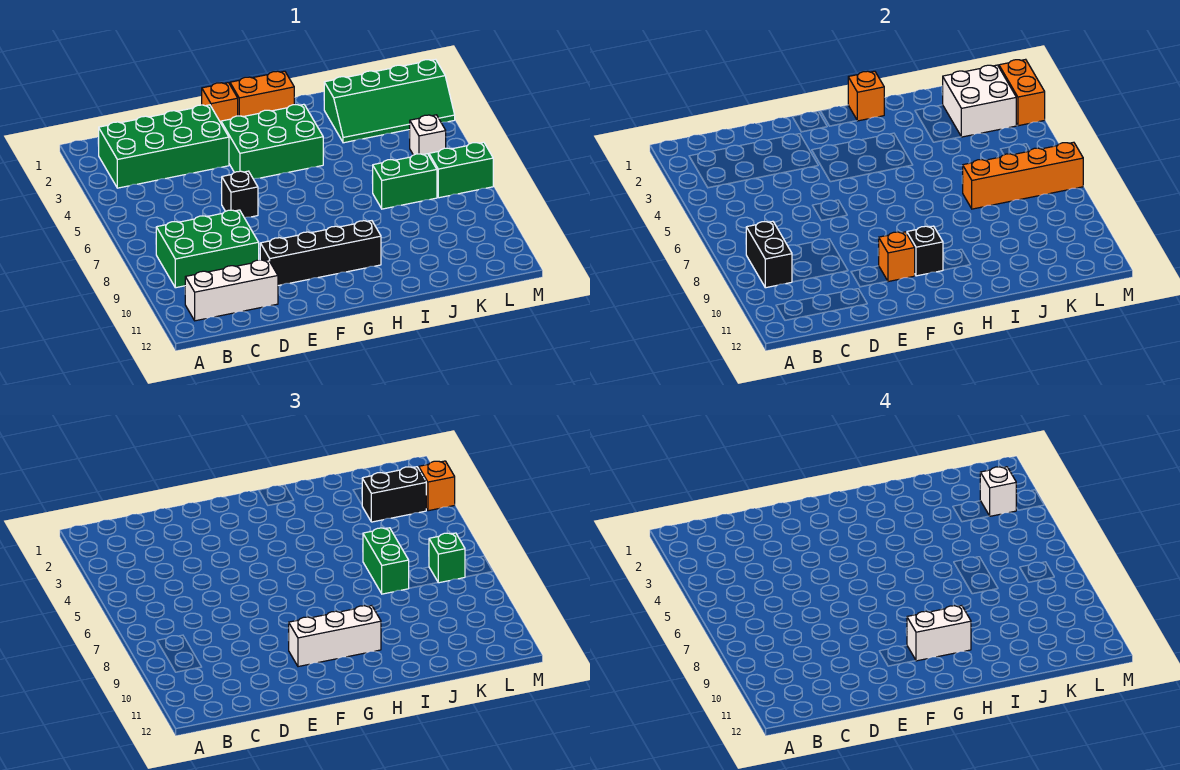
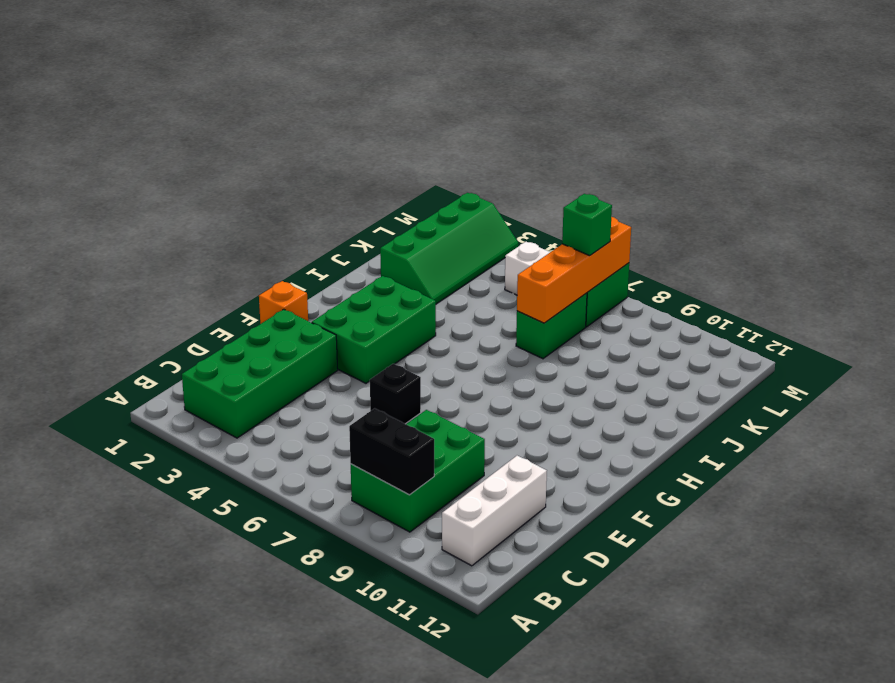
none -> black brick E10:H10 level 1
none -> orange brick G1:H1 level 1
none -> orange brick F10 level 2

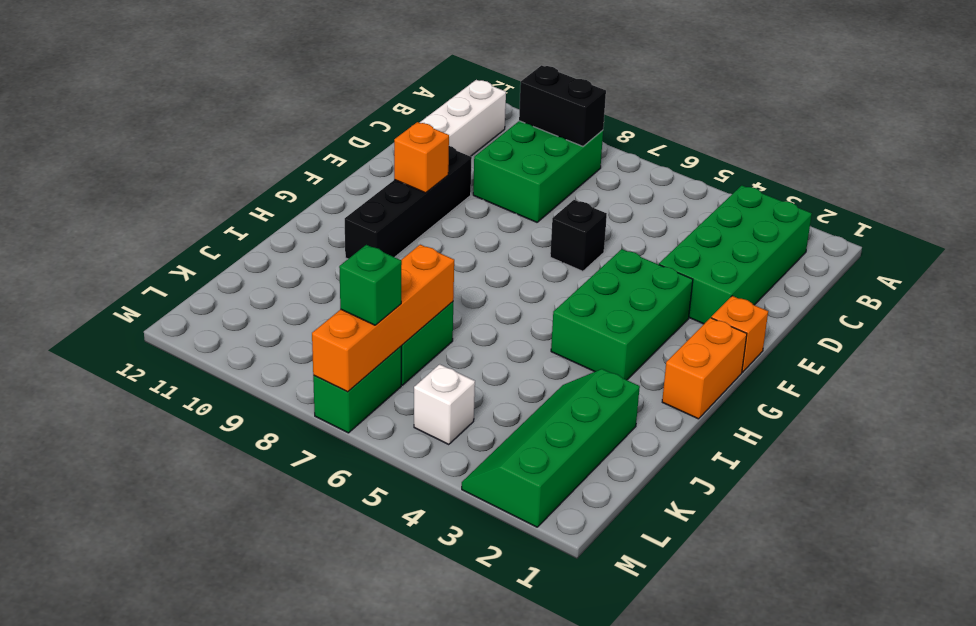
none -> black brick G10 level 2
none -> orange brick H1 level 2
none -> white brick K2:L3 level 2

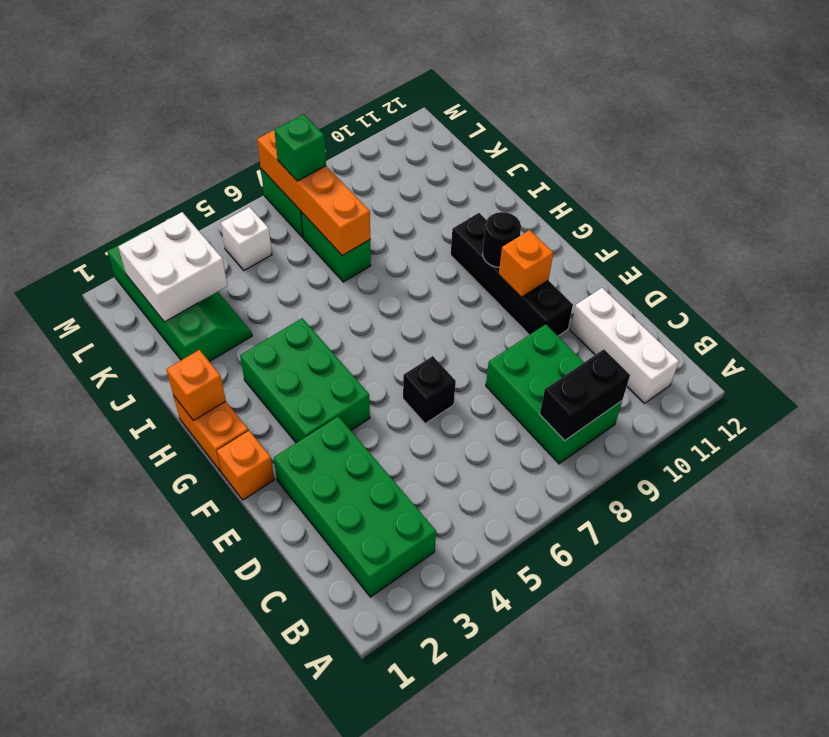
black round brick G10 level 2 -> black brick G10 level 2
none -> orange brick M2:M3 level 2
none -> white brick F10:H10 level 3
none -> green brick J6:J7 level 3

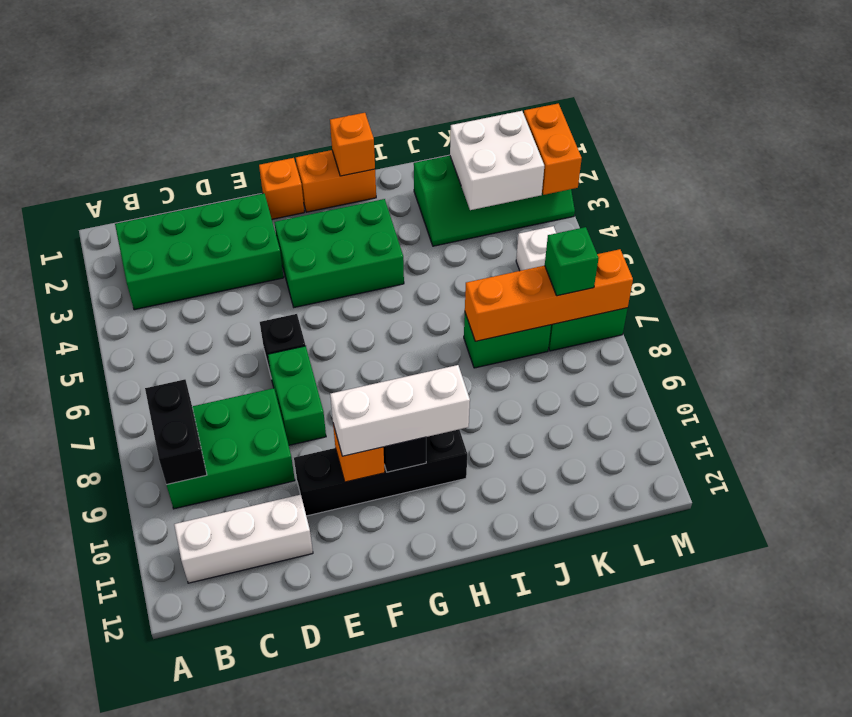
green brick E7:E8 level 1 -> green brick J6:J7 level 3
none -> black brick K3:L3 level 3
none -> orange brick M3 level 3
none -> white brick G10:H10 level 4

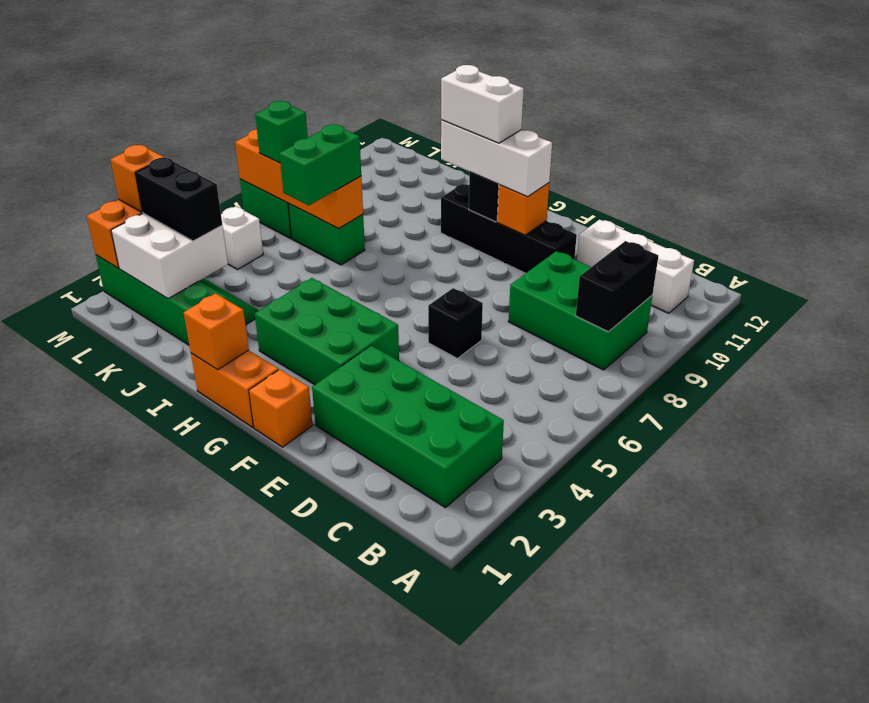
none -> white brick L3 level 4

